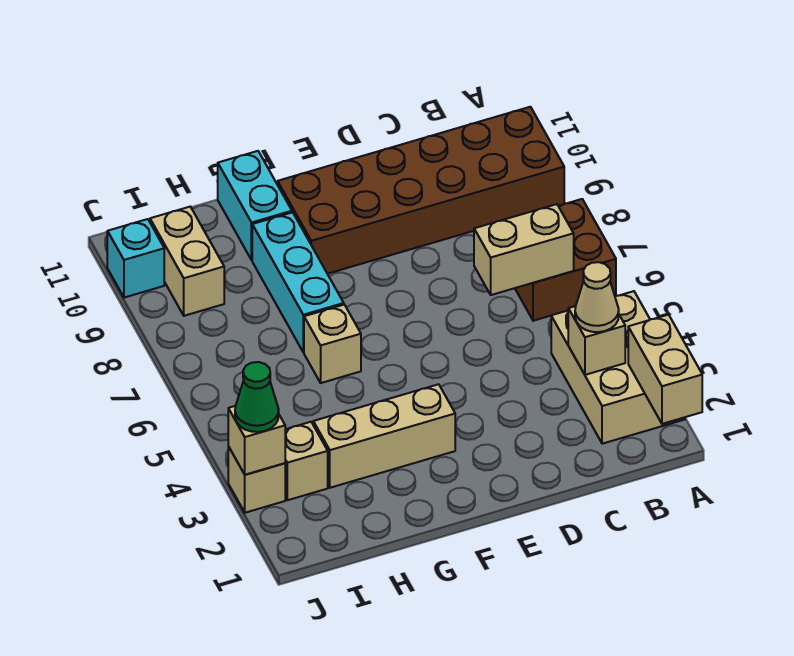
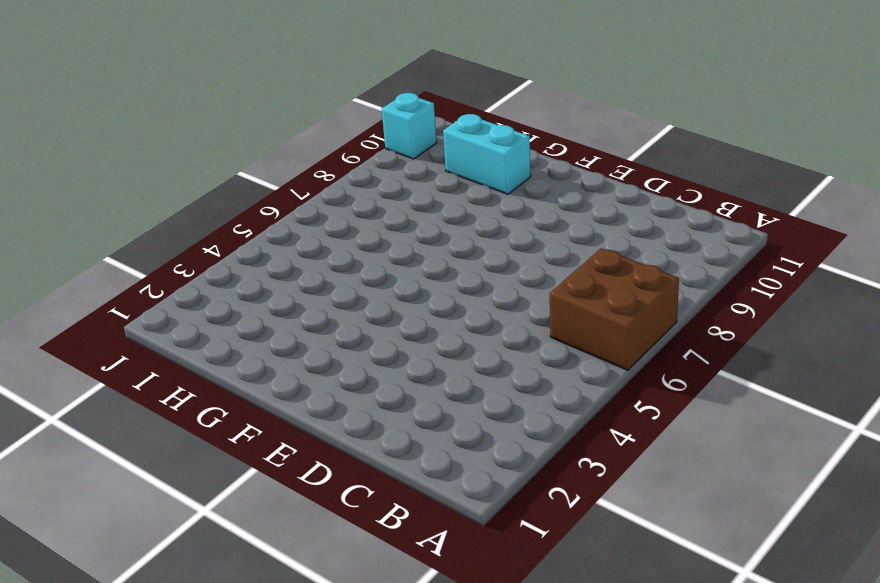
cyan brick G10:H10 level 1 -> cyan brick G10:G11 level 1
none -> tan brick A2:B4 level 1
none -> brown brick A9:F10 level 1
none -> tan brick F3:H3 level 1

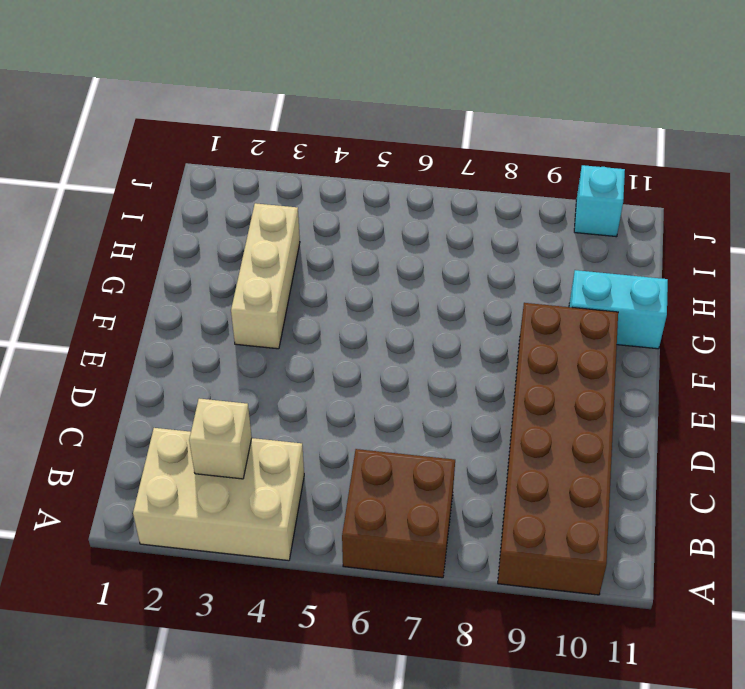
none -> tan brick G6 level 1
none -> cyan brick G7:G9 level 1
none -> tan brick I3 level 1

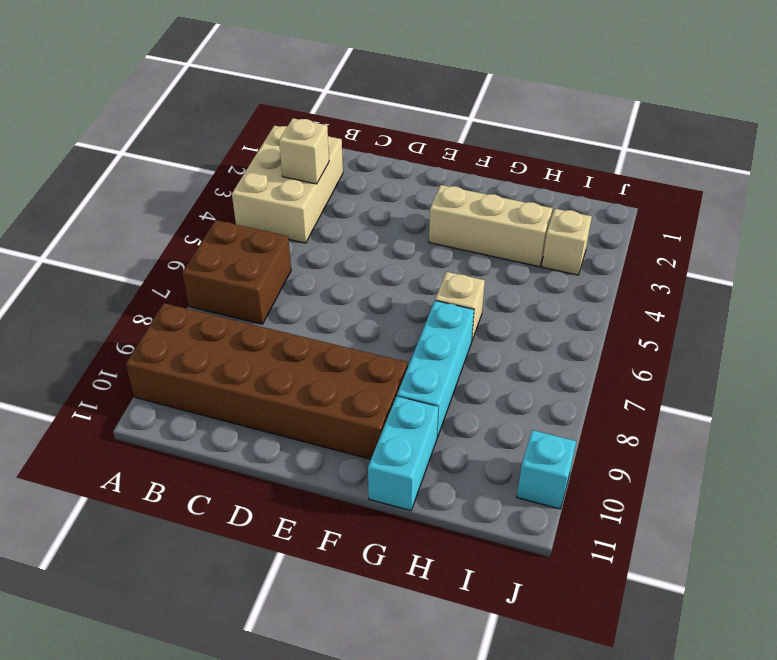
none -> tan brick I9:I10 level 1
none -> tan brick J3 level 1
none -> tan brick A1:A2 level 2

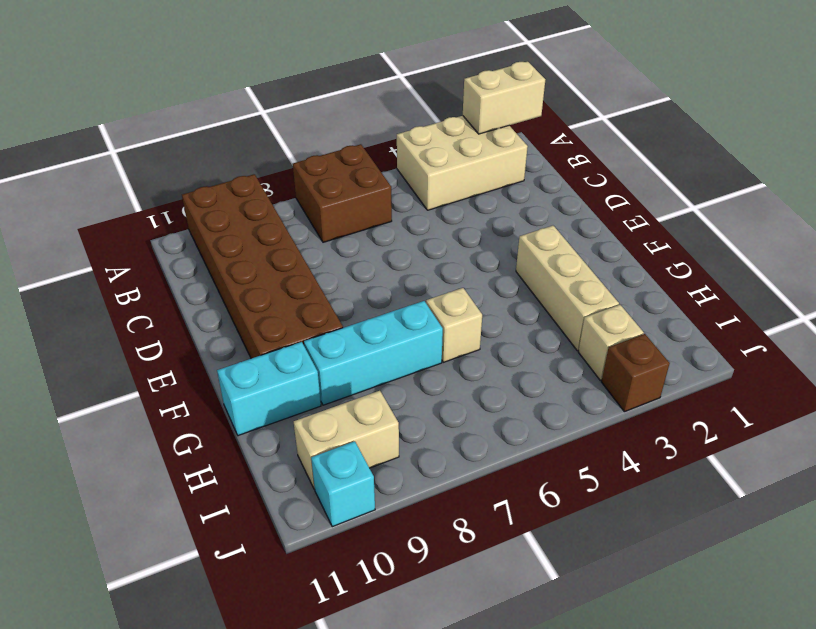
brown brick J3 level 1 -> tan brick J3 level 1
none -> tan brick B3 level 2
none -> tan brick B6:C6 level 2
none -> tan brick J3 level 2

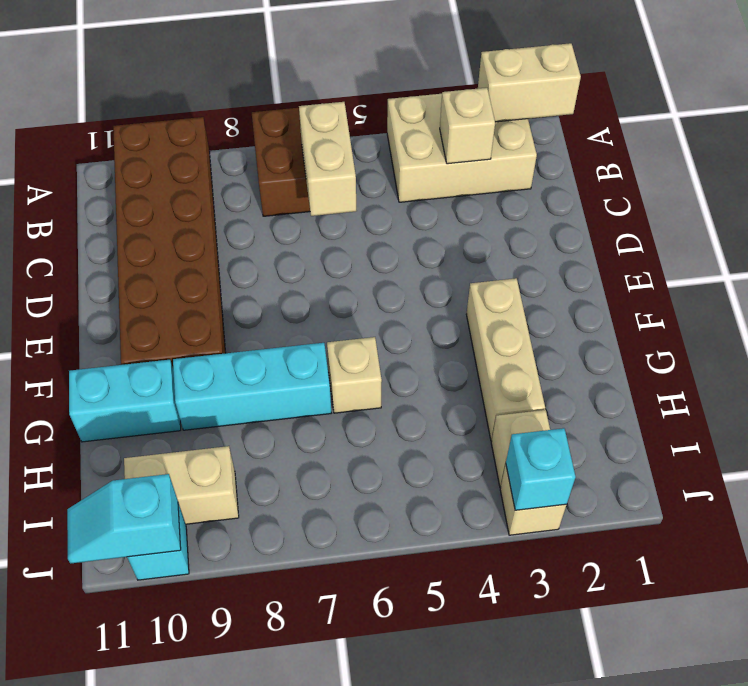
cyan brick J3 level 2 -> tan brick J3 level 2
cyan slope J10:J11 level 2 top 10 -> none
none -> tan cone B3 level 3
none -> green cone J3 level 3

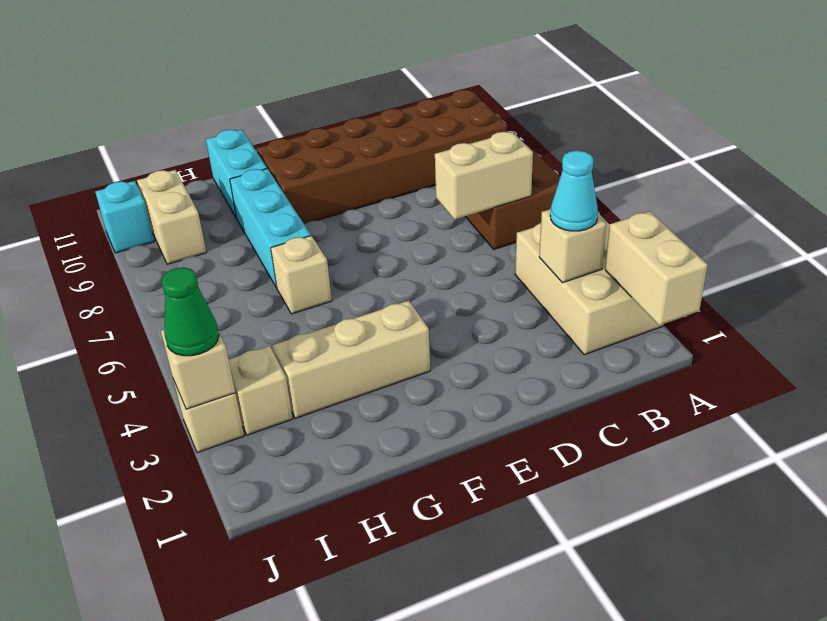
cyan cone B3 level 3 -> tan cone B3 level 3

